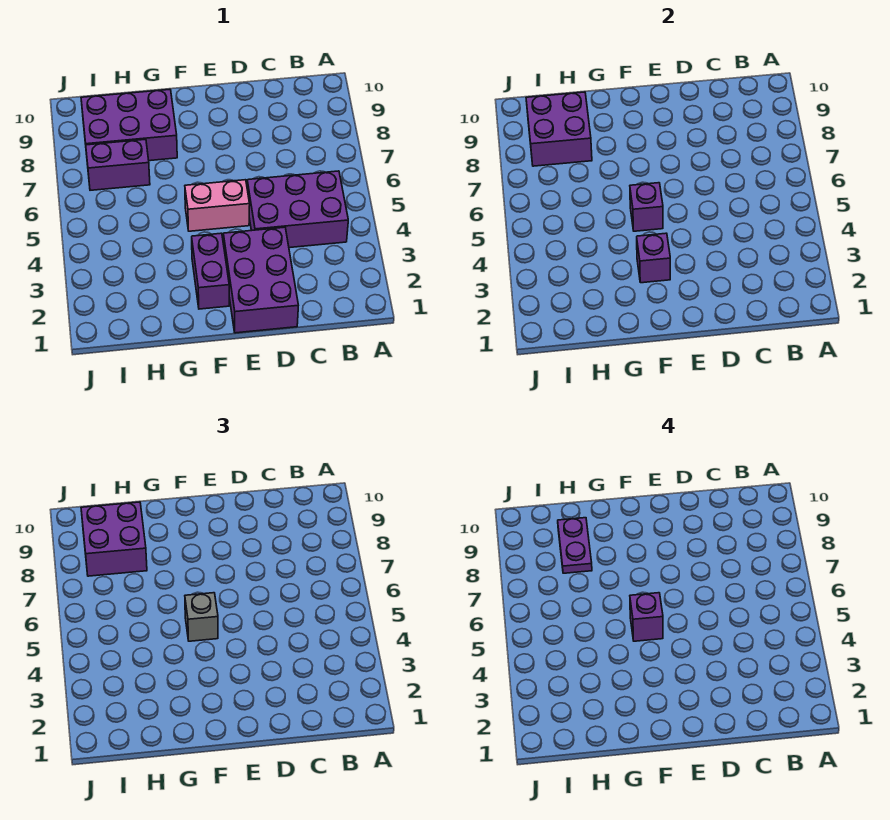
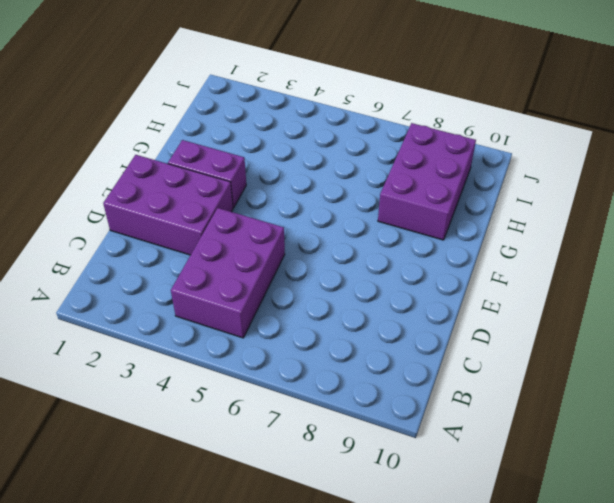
none -> pink brick E5:F5 level 1
none -> purple brick H7:I7 level 1
none -> purple brick F3 level 2

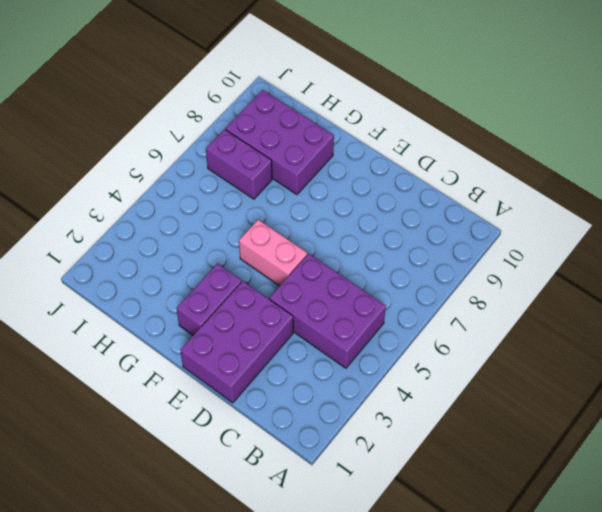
none -> purple brick F3 level 2
none -> purple brick F5 level 2
none -> purple brick H8:I9 level 2

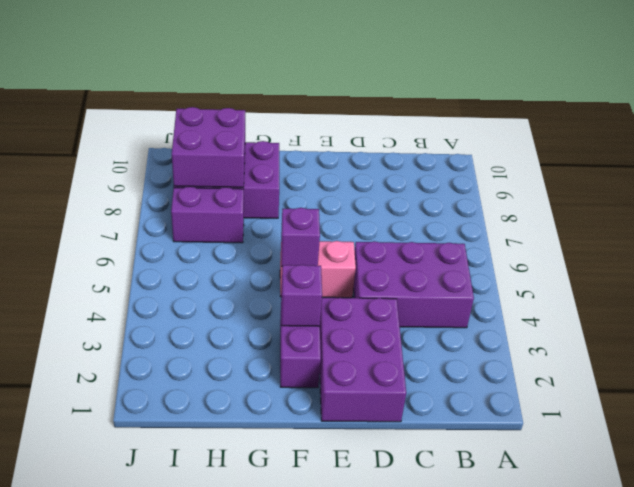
none -> grey brick F5 level 3
none -> purple brick H8:I9 level 3
none -> purple brick F5 level 4

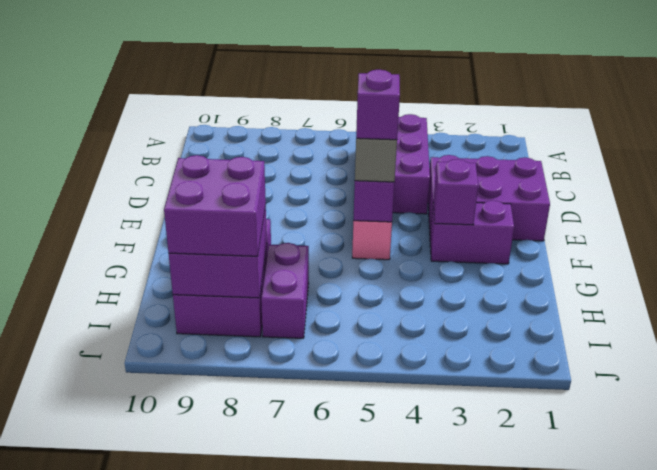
none -> purple plate H8:H9 level 4

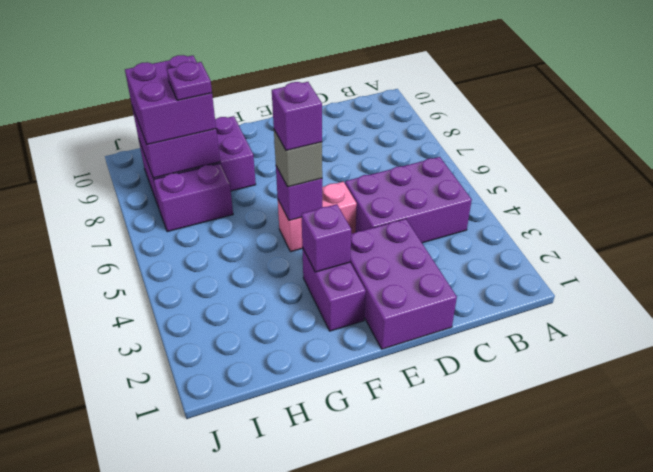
purple plate H8 level 4 -> purple plate H8:H9 level 4

